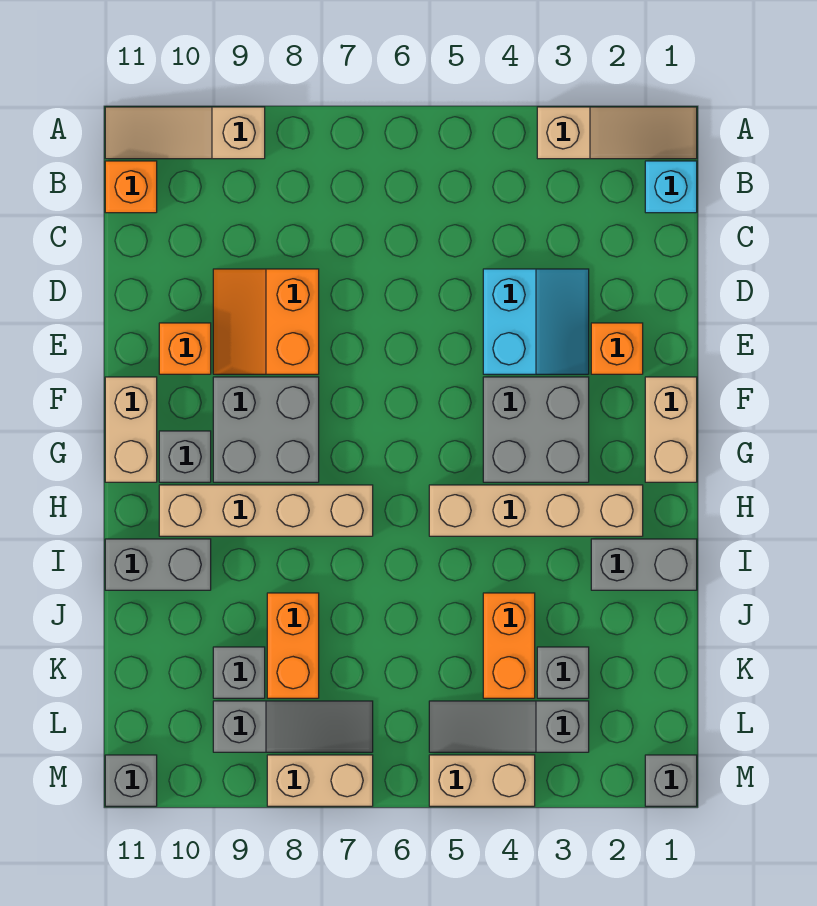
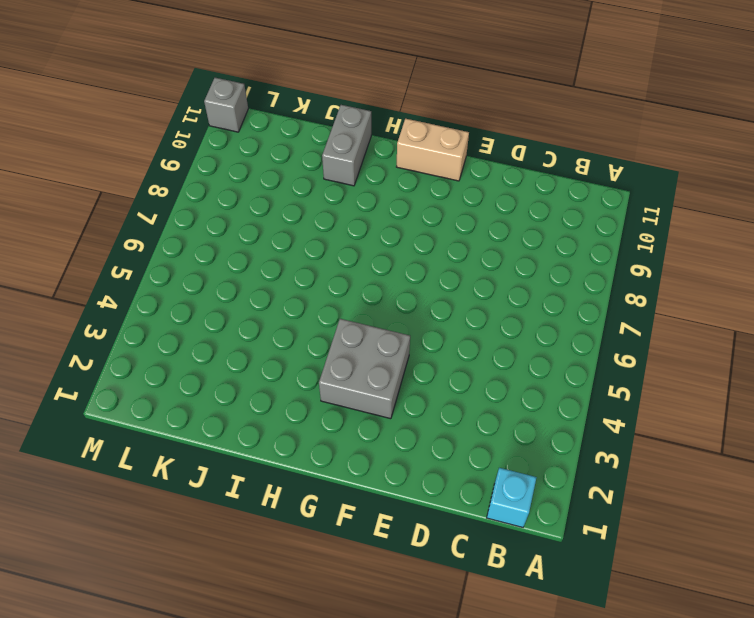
none -> tan slope A1:A3 level 1 top 3
none -> tan slope A9:A11 level 1 top 9
none -> orange brick B11 level 1

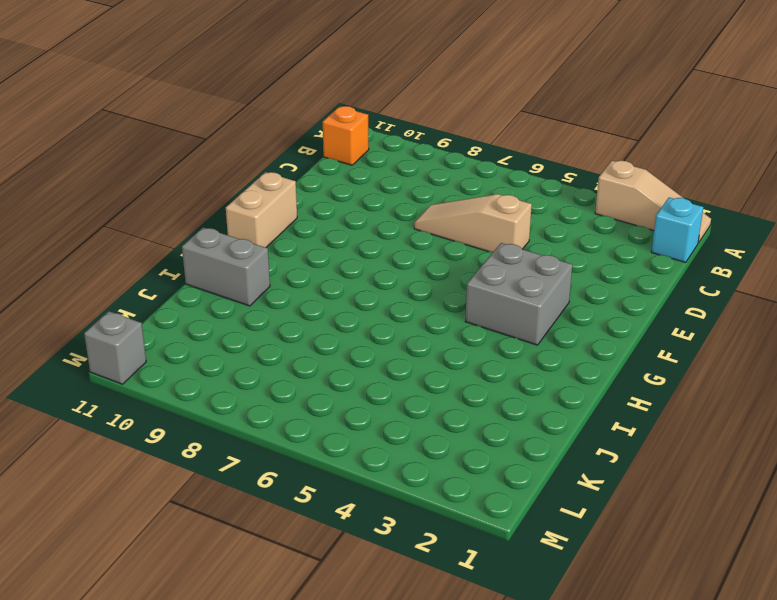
tan slope D5:D7 level 1 top 5 -> tan slope A9:A11 level 1 top 9
none -> cyan slope D3:E4 level 1 top 4
none -> orange slope D8:E9 level 1 top 8
none -> orange brick E2 level 1

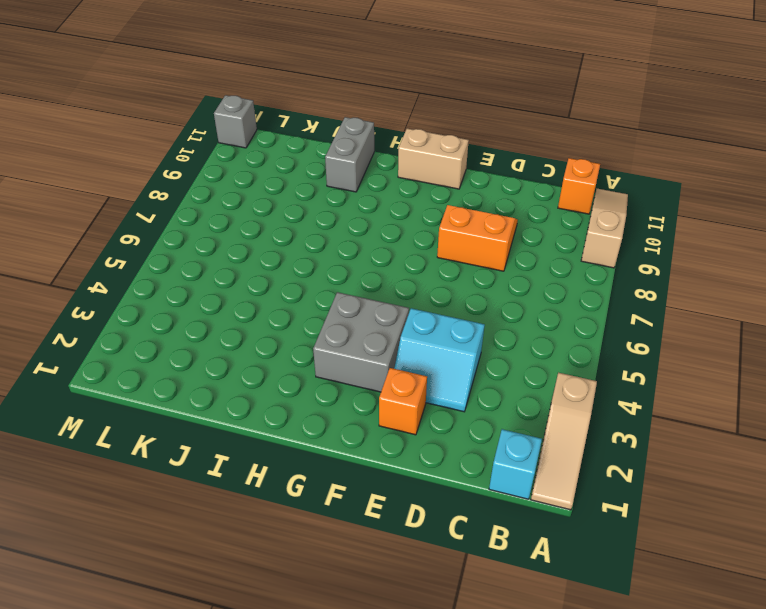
none -> orange brick E10 level 1
none -> tan brick F1:G1 level 1
none -> grey brick F8:G9 level 1

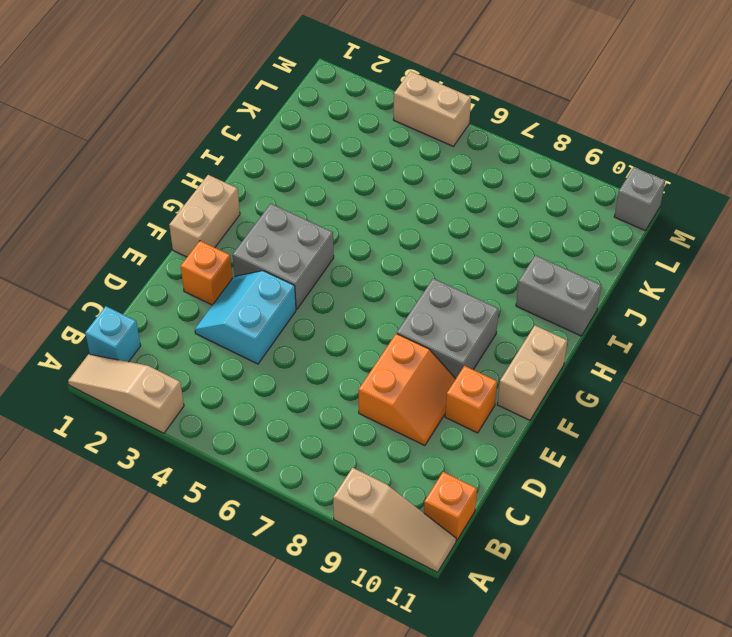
none -> grey brick G10 level 1
none -> tan brick H2:H5 level 1
none -> tan brick H7:H10 level 1

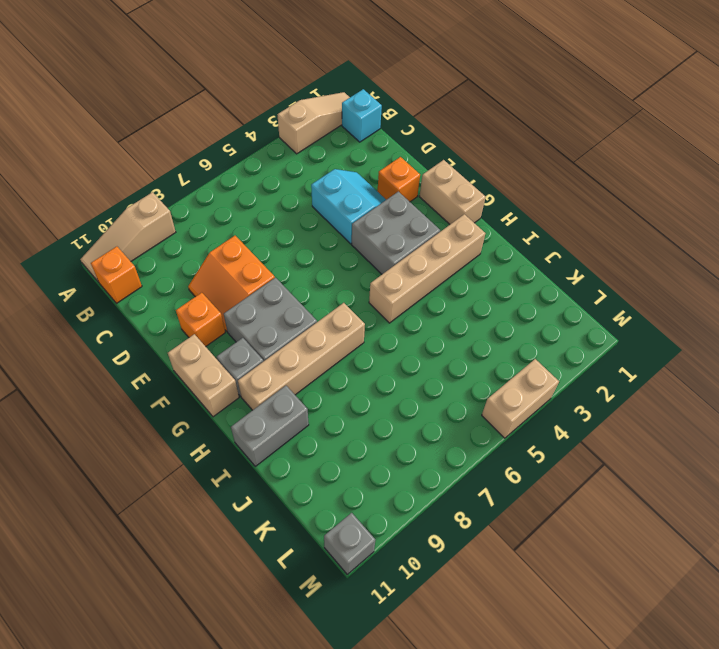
none -> grey brick I1:I2 level 1
none -> orange brick J4:K4 level 1
none -> orange brick J8:K8 level 1

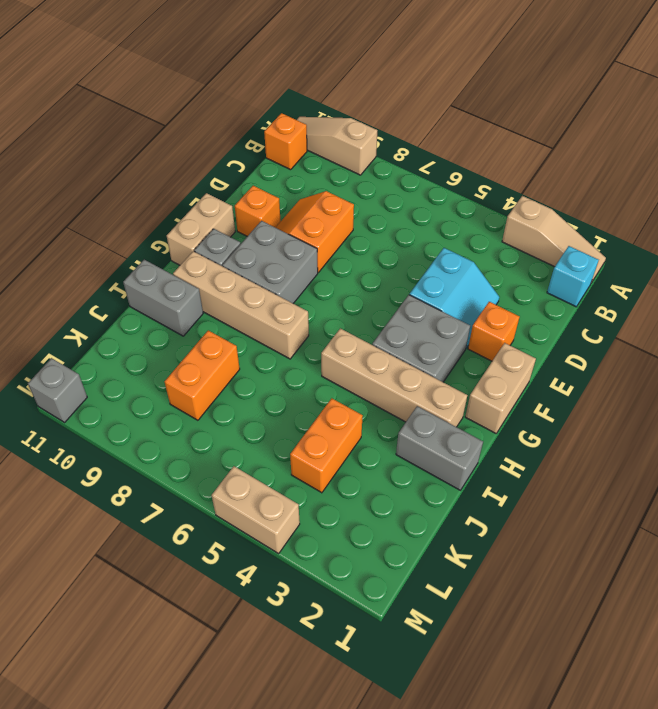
none -> grey brick K3 level 1
none -> grey brick K9 level 1
none -> grey slope L3:L5 level 1 top 3

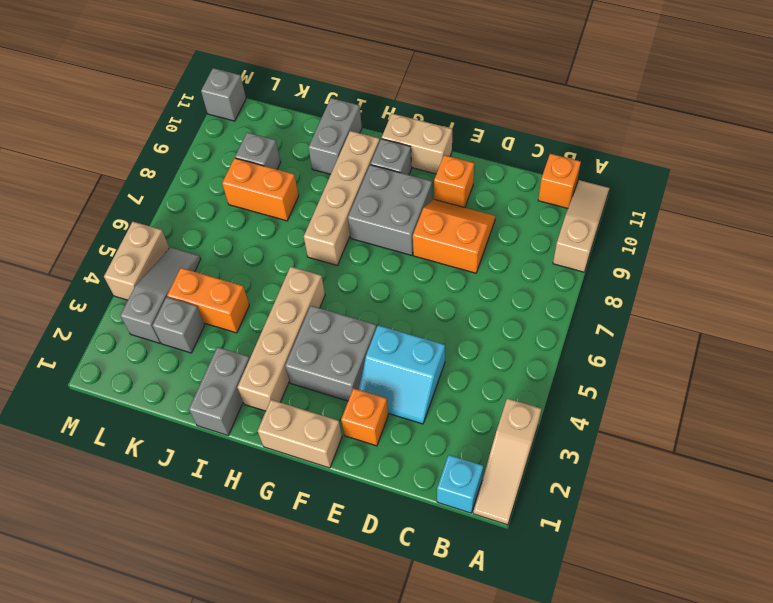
none -> grey slope L7:L9 level 1 top 9
none -> grey brick M1 level 1
none -> tan brick M7:M8 level 1

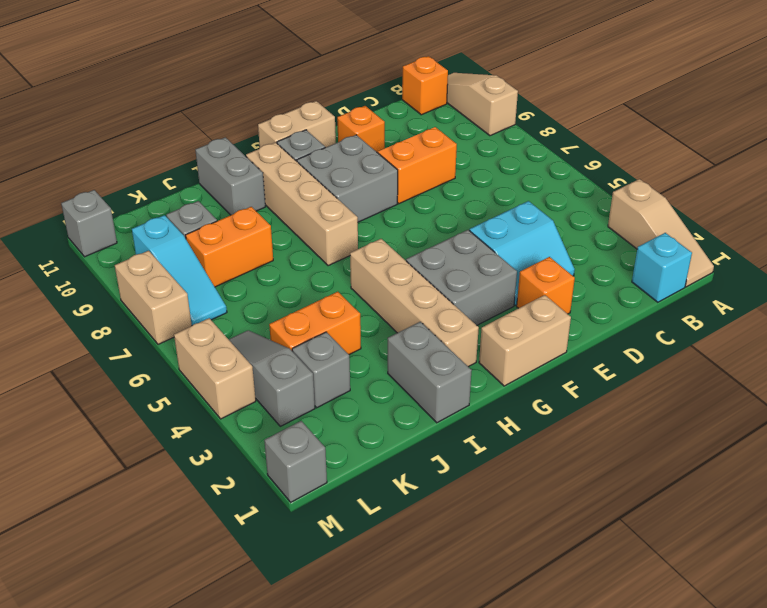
cyan slope L7:L9 level 1 top 9 -> grey slope L7:L9 level 1 top 9

